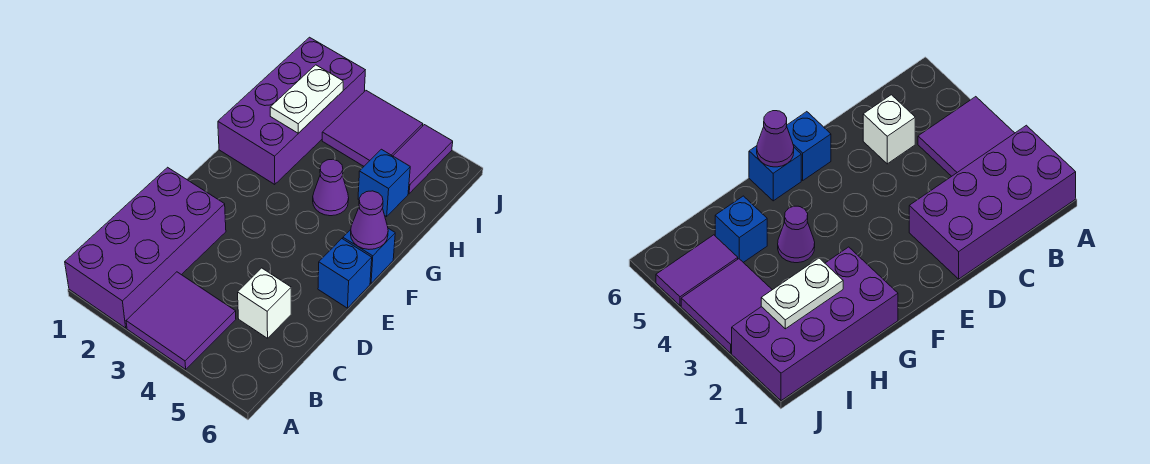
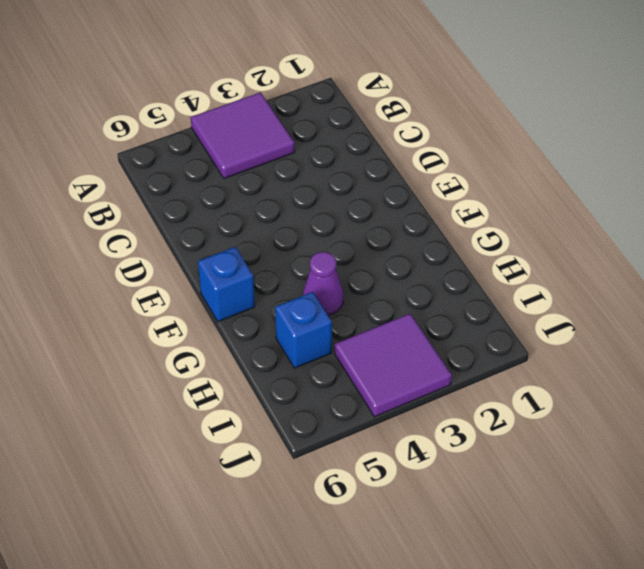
none -> purple brick A1:D2 level 1
none -> white brick C5 level 1
none -> blue brick E6 level 1

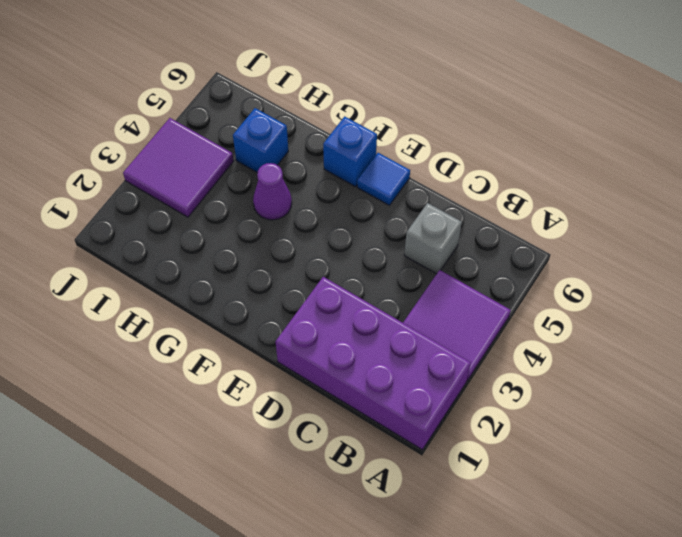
grey brick C5 level 1 -> white brick C5 level 1
blue tile E6 level 1 -> blue brick E6 level 1
none -> purple brick G1:J2 level 1
none -> purple tile I5:J5 level 1
none -> purple cone F6 level 2

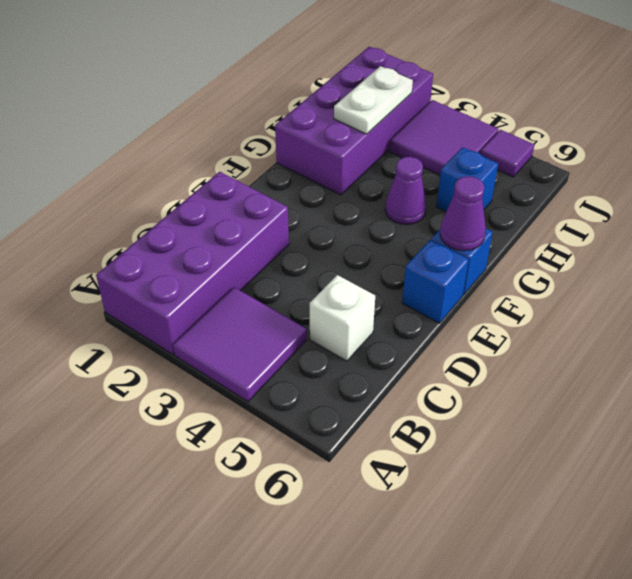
purple tile J5 level 1 -> purple tile I5:J5 level 1

